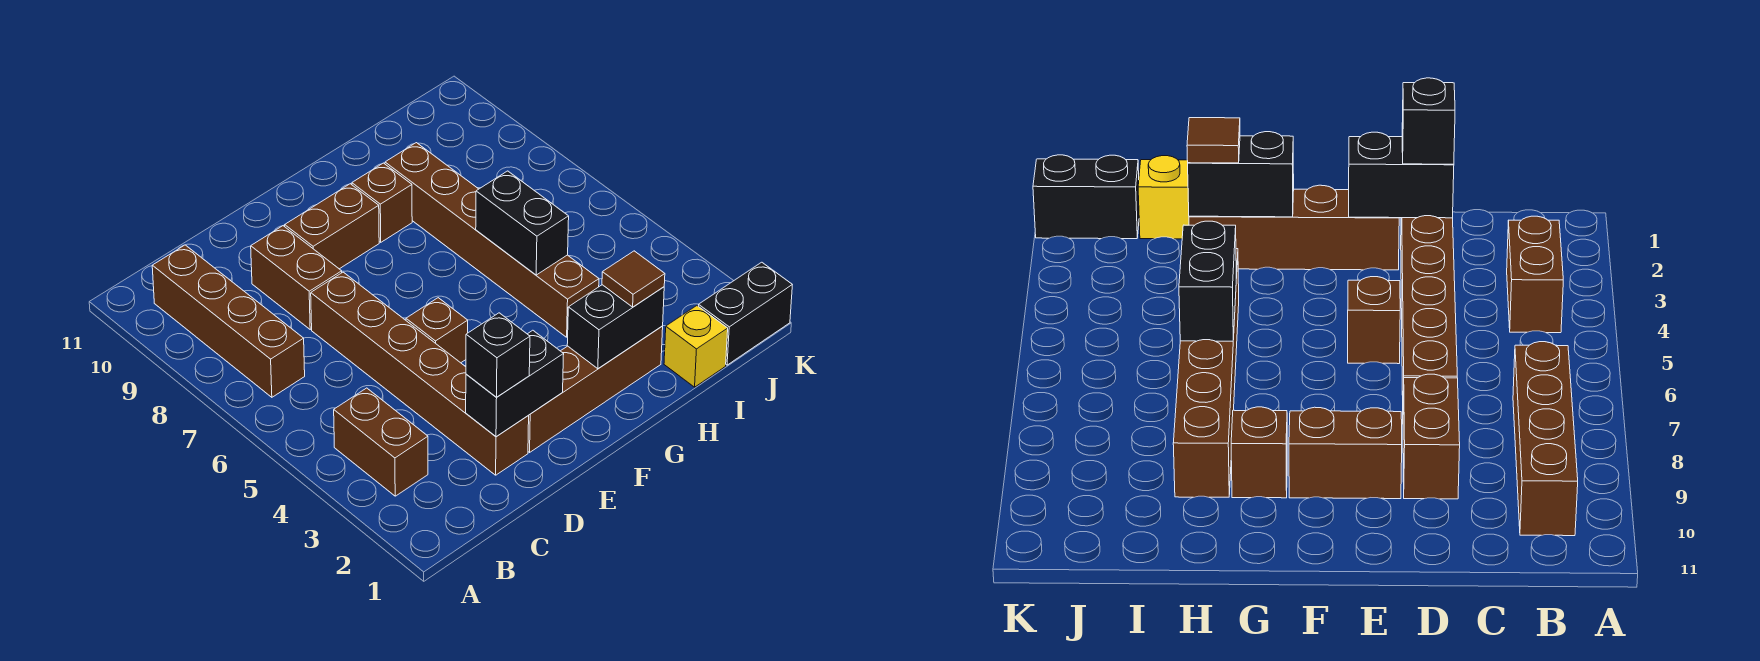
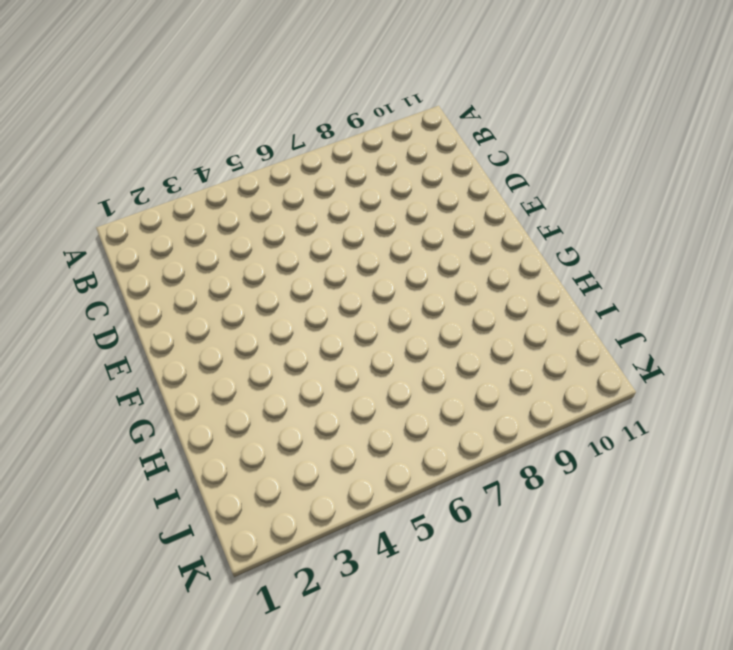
none -> brown brick B3:B4 level 1
none -> brown brick B7:B10 level 1
none -> brown brick D2:D7 level 1

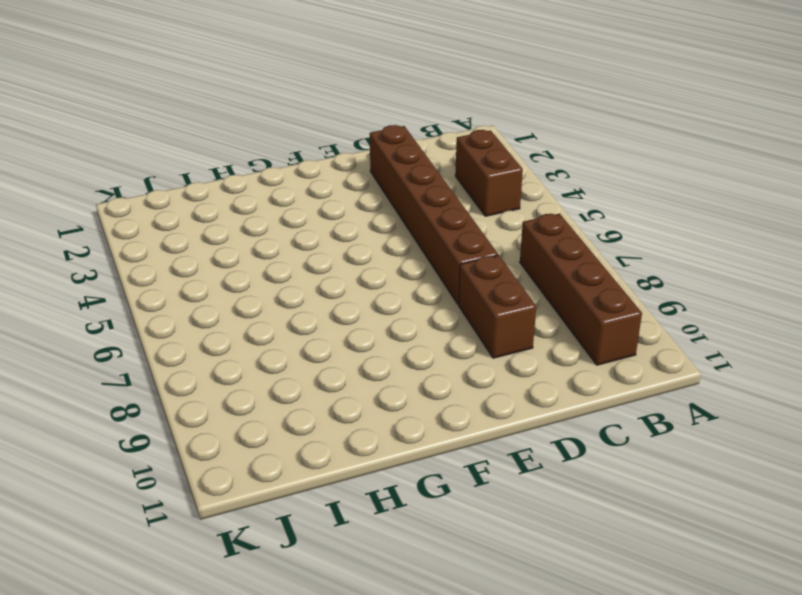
none -> brown brick E2:H2 level 1
none -> brown brick E5 level 1
none -> brown brick E9:F9 level 1

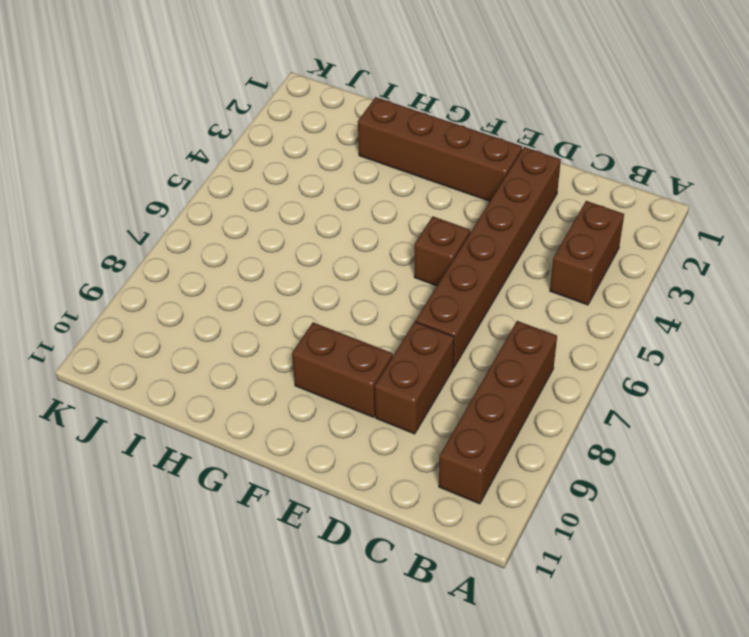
none -> brown brick G9 level 1
none -> brown brick H4:H9 level 1
none -> yellow brick I1 level 1

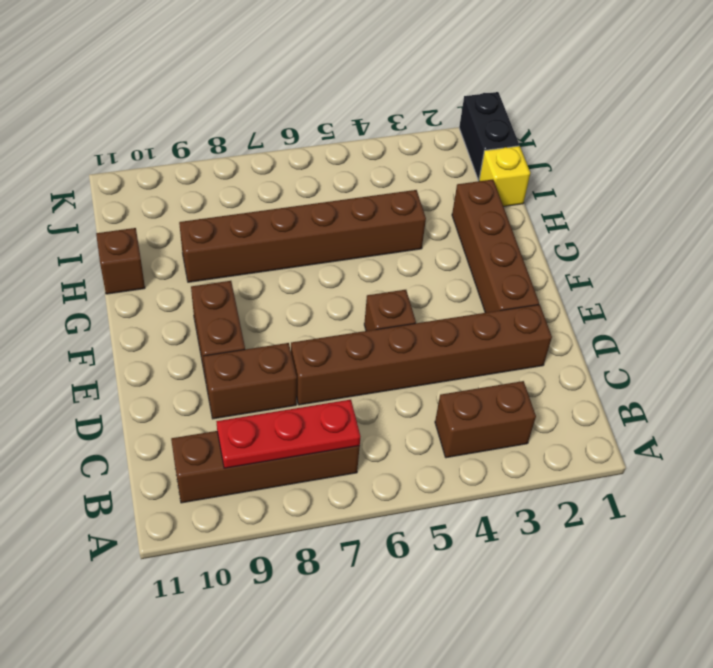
red plate B7:B9 level 2 -> none
brown brick H11 level 1 -> brown brick G9 level 1
none -> black brick D2:E2 level 2
none -> black brick G2:H2 level 2
none -> black brick H5:H6 level 2

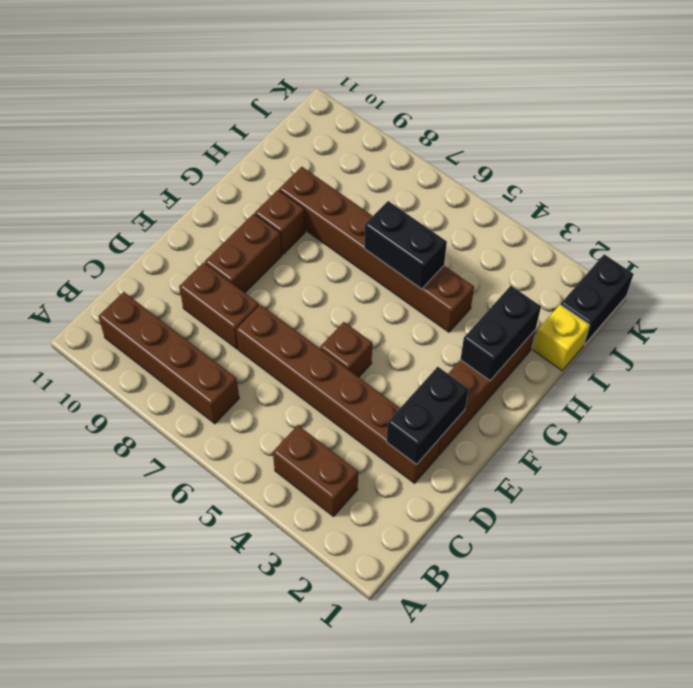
none -> black brick D2 level 3
none -> brown tile H2 level 3

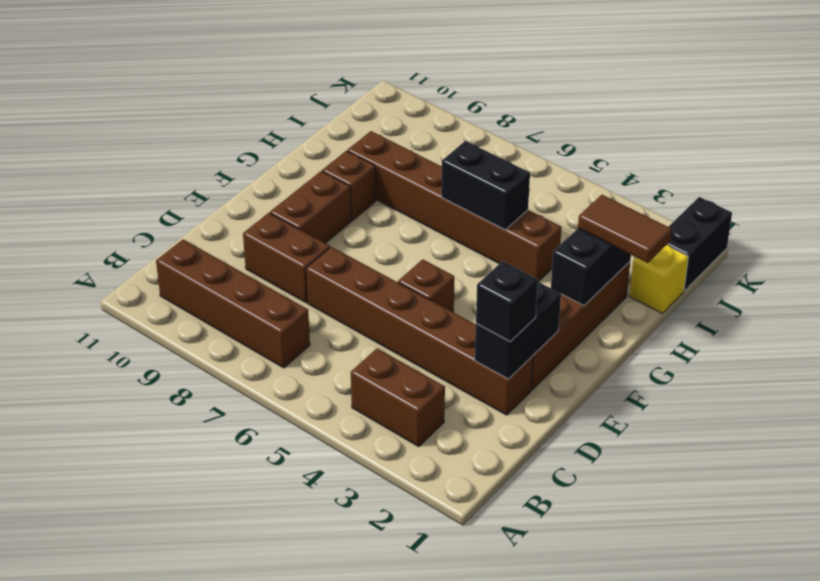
brown tile H1:H2 level 3 -> brown tile H2 level 3

